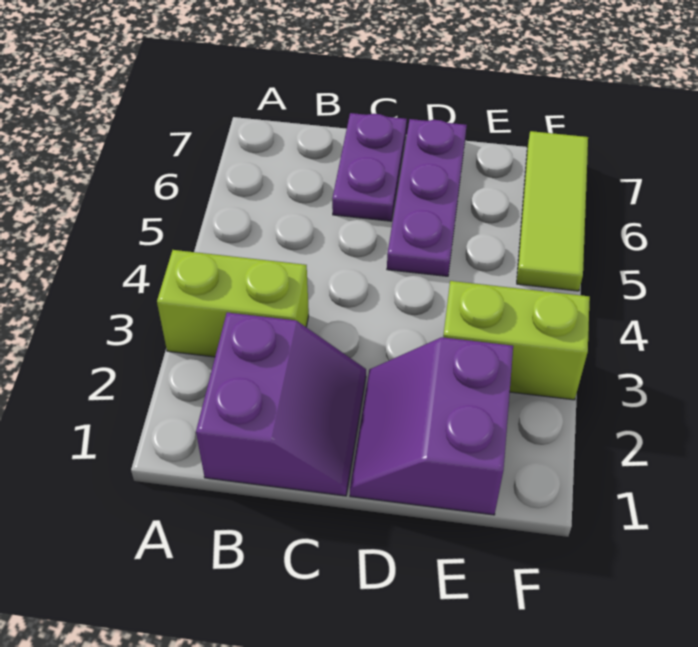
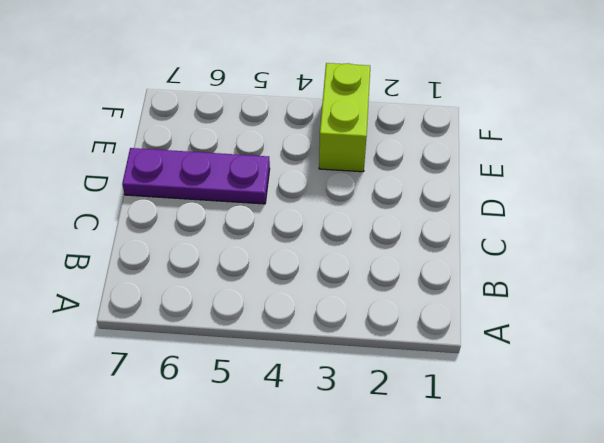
none -> lime brick A3:B3 level 1
none -> purple slope B1:C2 level 1 top B

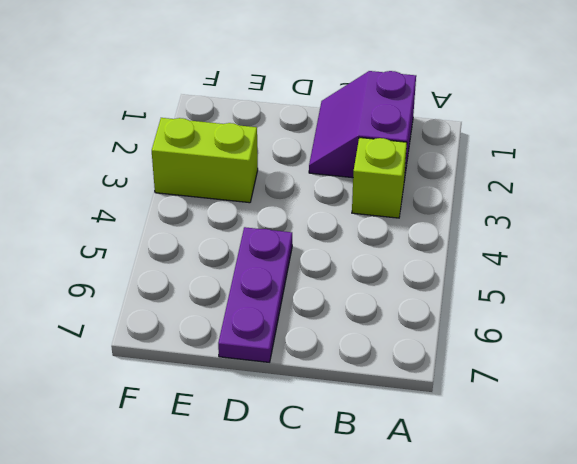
lime brick B3 level 1 -> lime brick A3:B3 level 1
none -> purple plate C6:C7 level 1
none -> purple slope D1:E2 level 1 top E

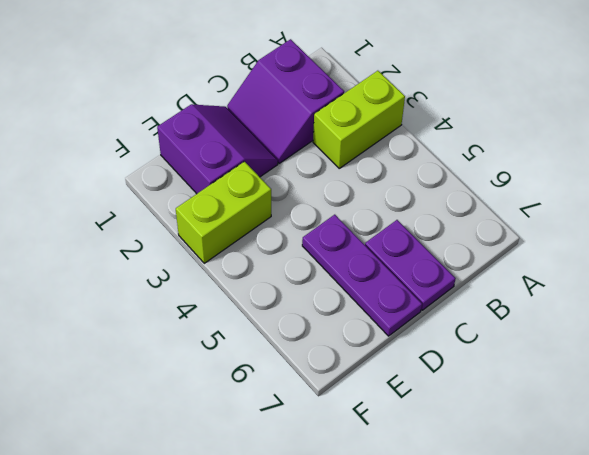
none -> lime tile F5:F7 level 1

